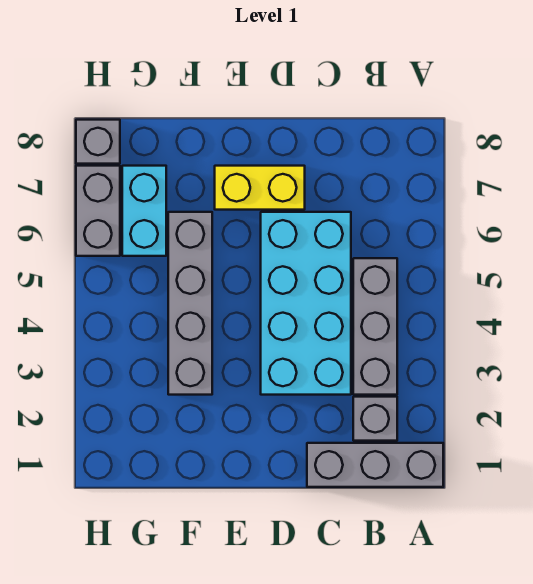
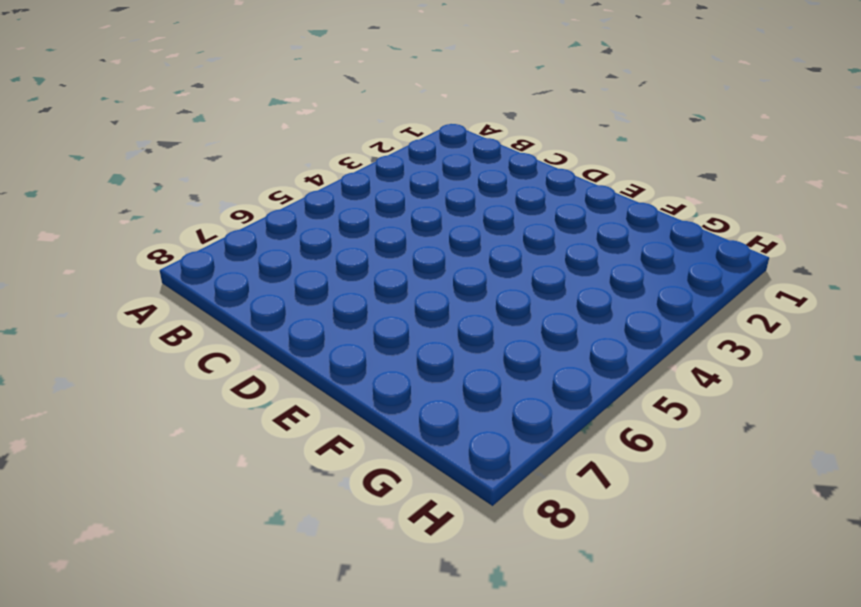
none -> grey brick A1:C1 level 1
none -> grey brick B2 level 1

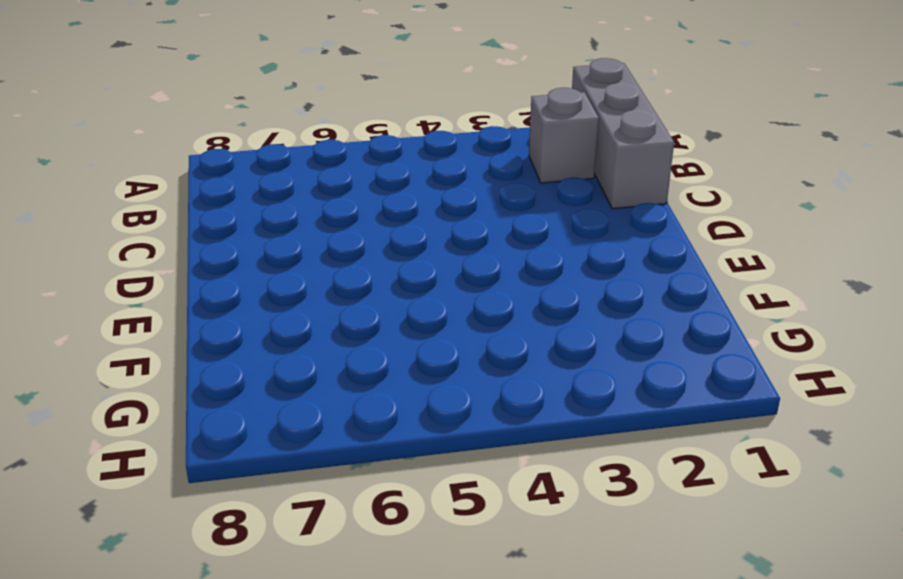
none -> grey brick B3:B5 level 1
none -> cyan brick C3:D6 level 1

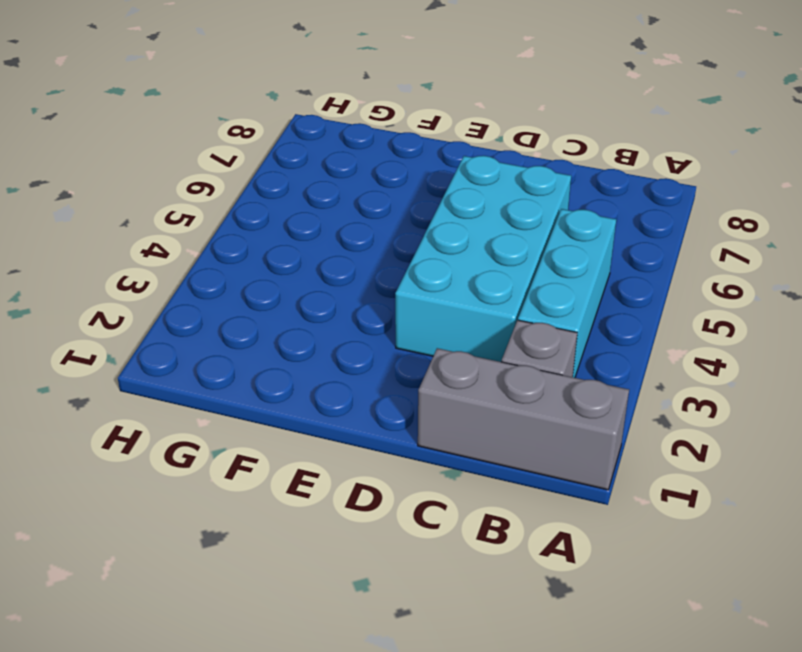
cyan brick B3:B5 level 1 -> grey brick B3:B5 level 1
none -> yellow brick D7:E7 level 1
none -> grey brick F3:F6 level 1

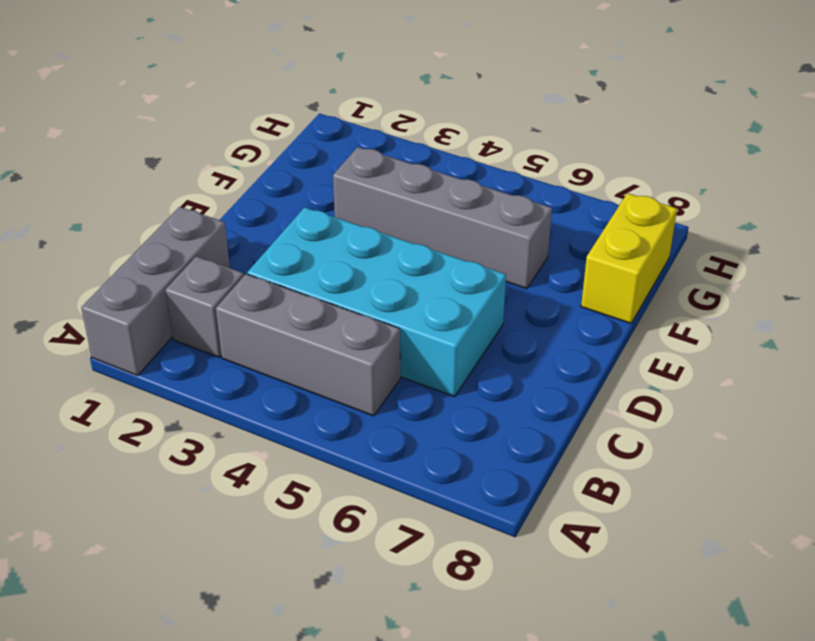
yellow brick F8:G8 level 1 -> yellow brick D7:E7 level 1
none -> cyan brick G6:G7 level 1
none -> grey brick H6:H7 level 1

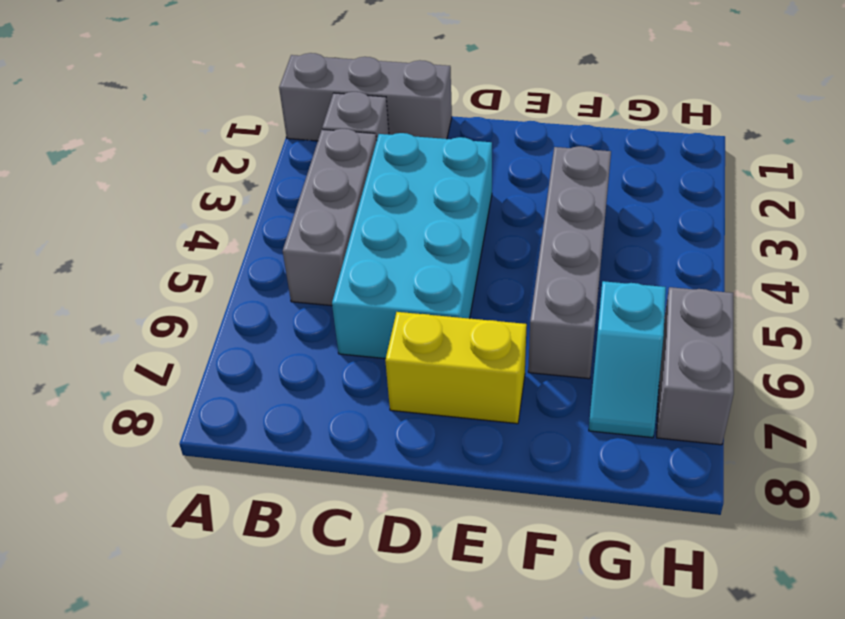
cyan slope G6:G7 level 1 top 6 -> cyan brick G6:G7 level 1
none -> grey brick H8 level 1

